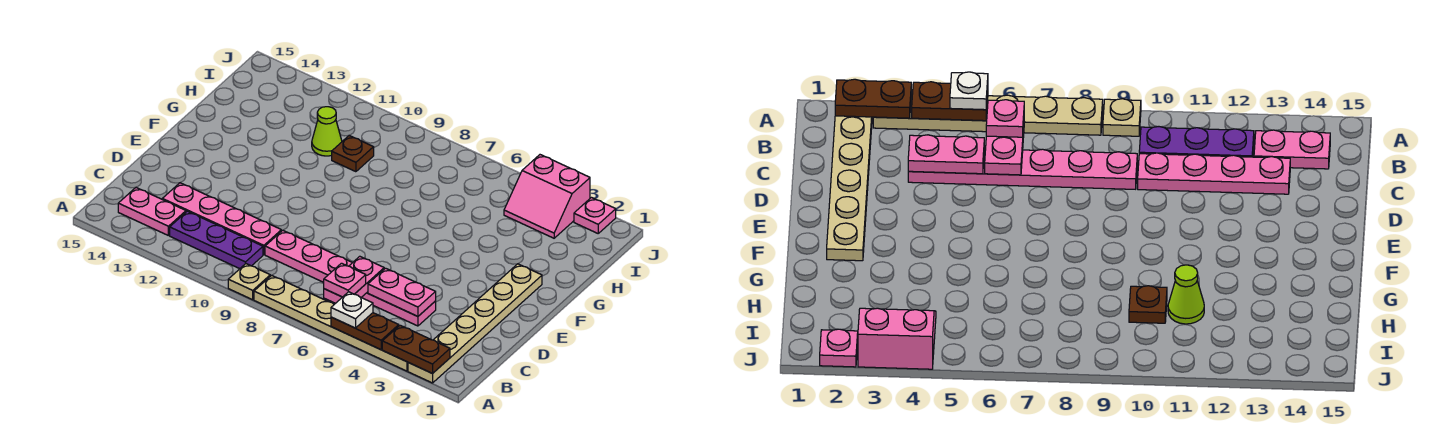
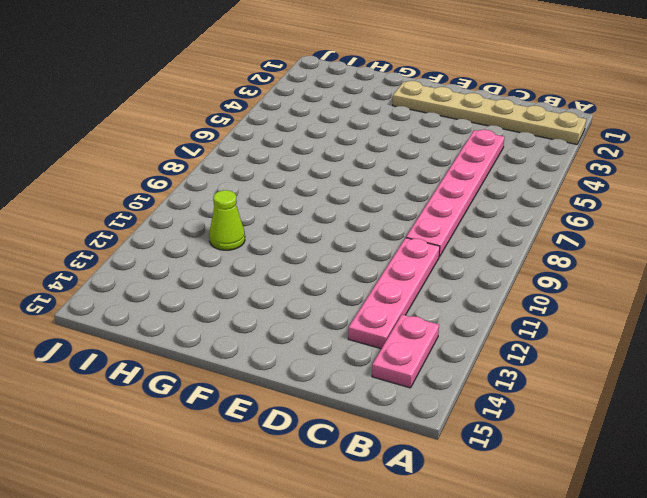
none -> tan plate A3:A8 level 1
none -> tan plate A9 level 1
none -> purple plate B10:B12 level 1

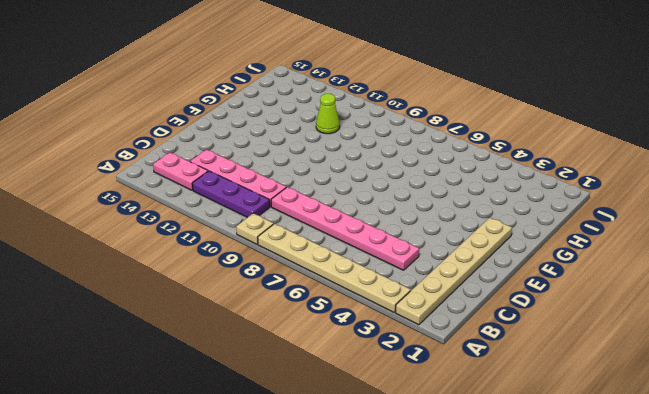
none -> brown plate H10 level 1
none -> pink slope I3:J4 level 1 top J
none -> pink plate J2 level 1

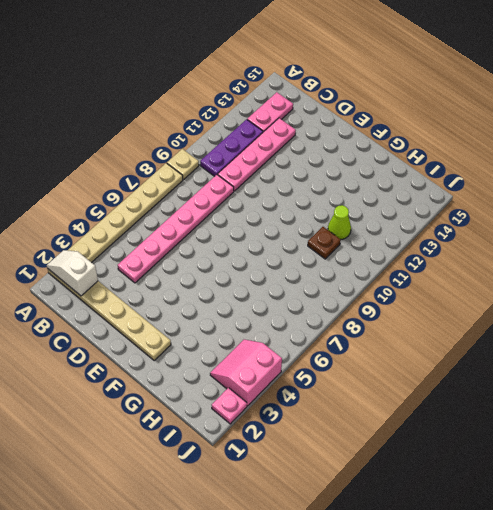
white slope A2:B2 level 2 top B -> brown plate A2:A3 level 2
none -> brown plate A4:A5 level 2
none -> pink plate B6:C6 level 2
none -> pink plate C4:C5 level 2

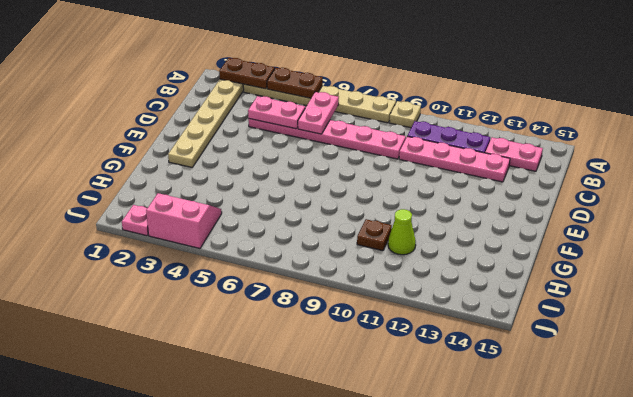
none -> white plate A5 level 3
none -> pink plate B6 level 3

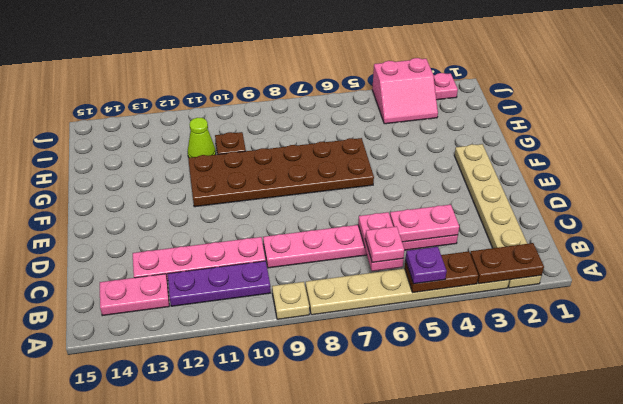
purple plate A5 level 3 -> white plate A5 level 3
brown plate F6:G11 level 1 -> none

